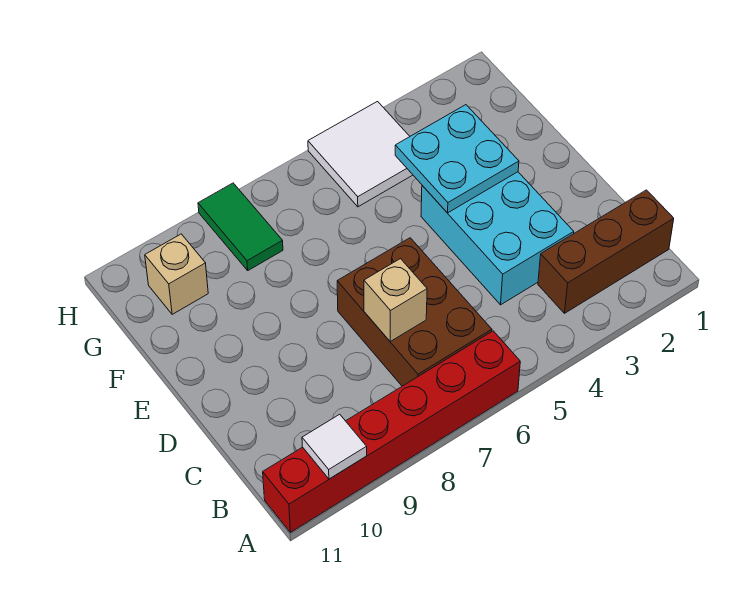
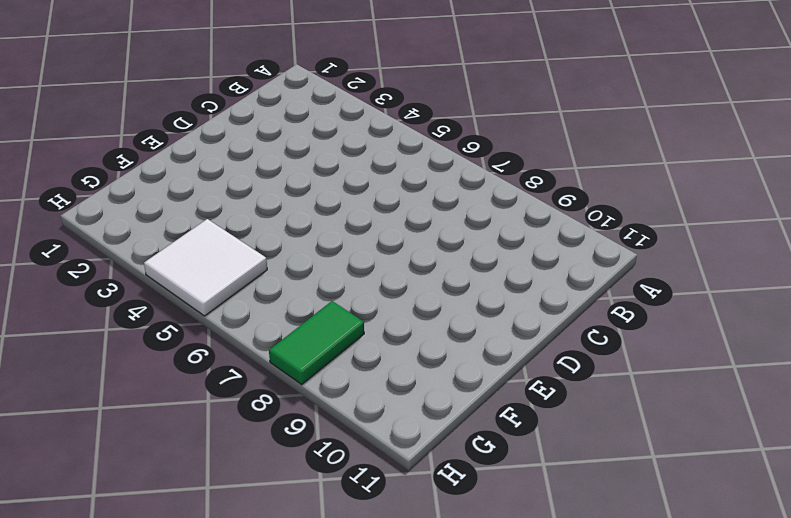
none -> red brick A6:A11 level 1
none -> brown brick B1:B3 level 1

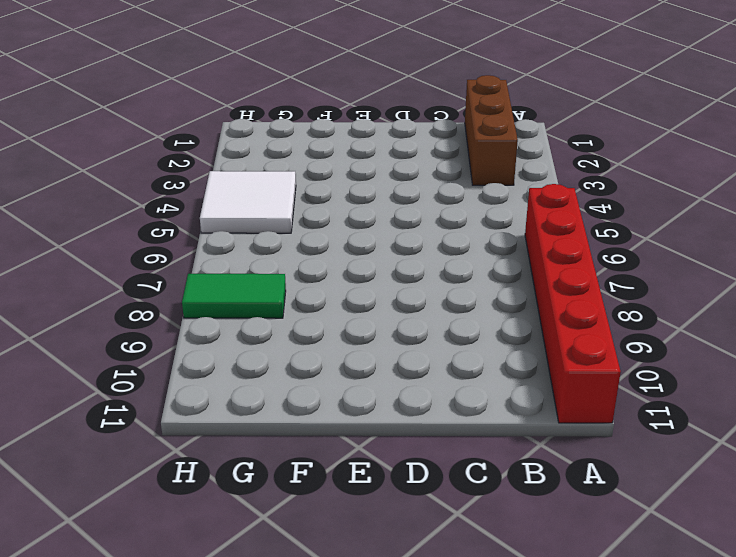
none -> brown brick B6:D7 level 1
none -> cyan brick C3:E4 level 1

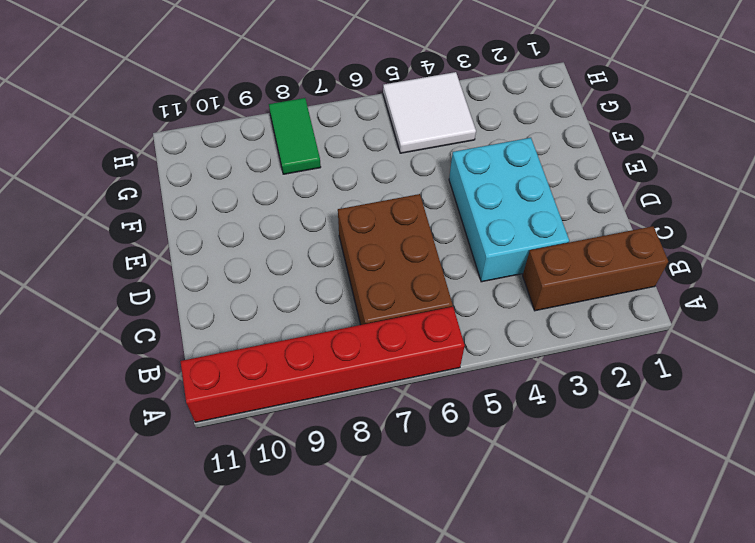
none -> tan brick G10 level 1
none -> white tile A10 level 2

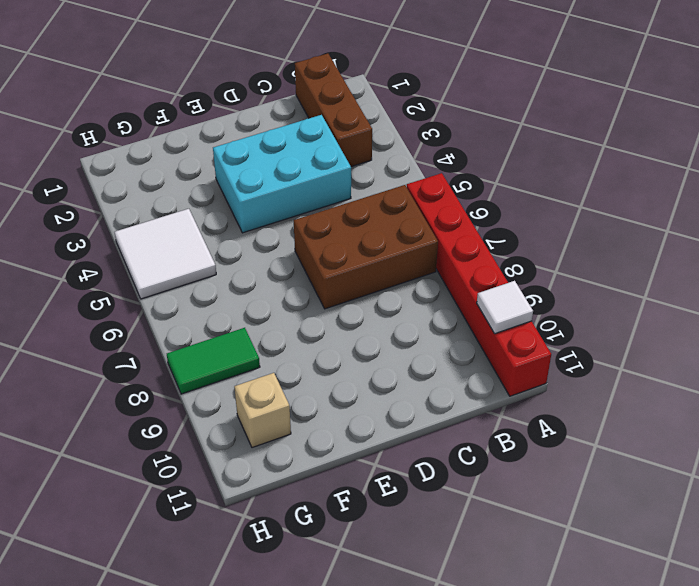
none -> tan brick C7 level 2
none -> cyan plate E3:F4 level 2

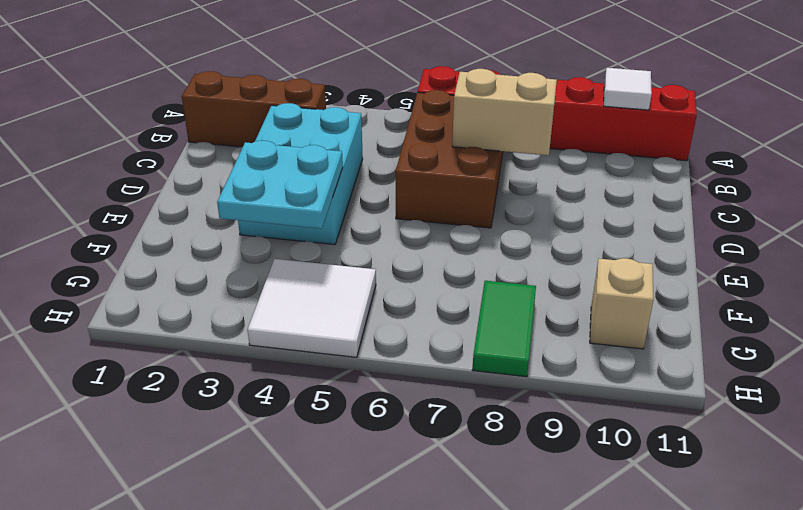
tan brick C7:C8 level 2 -> tan brick C7 level 2

